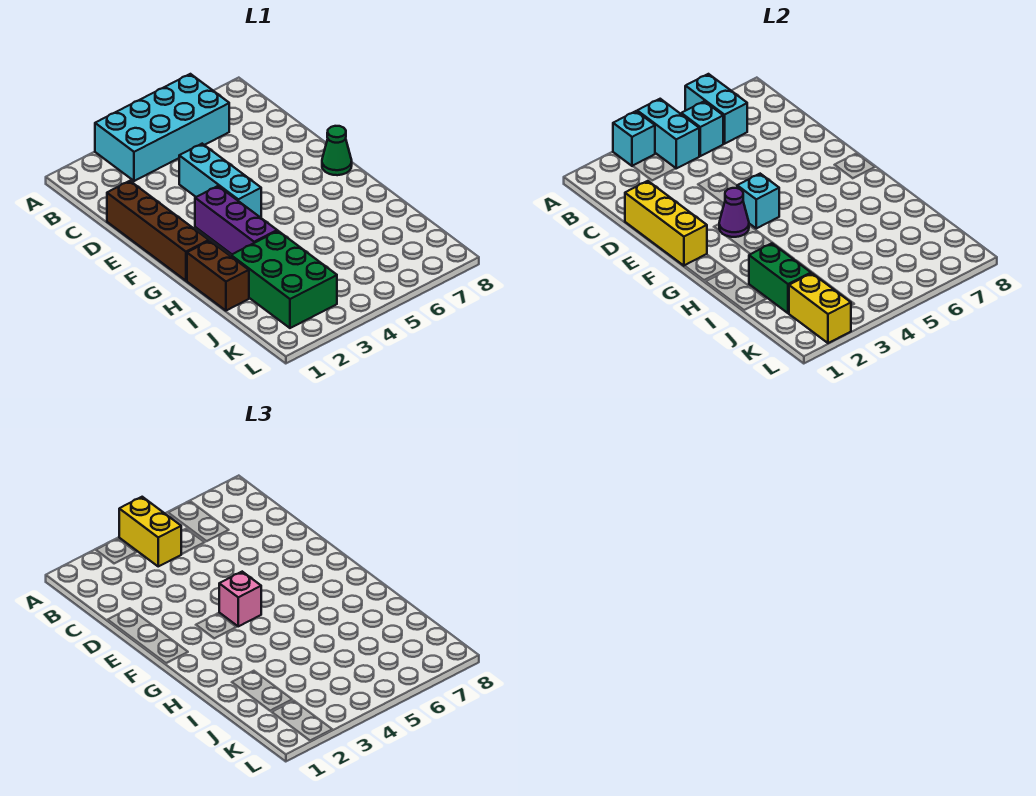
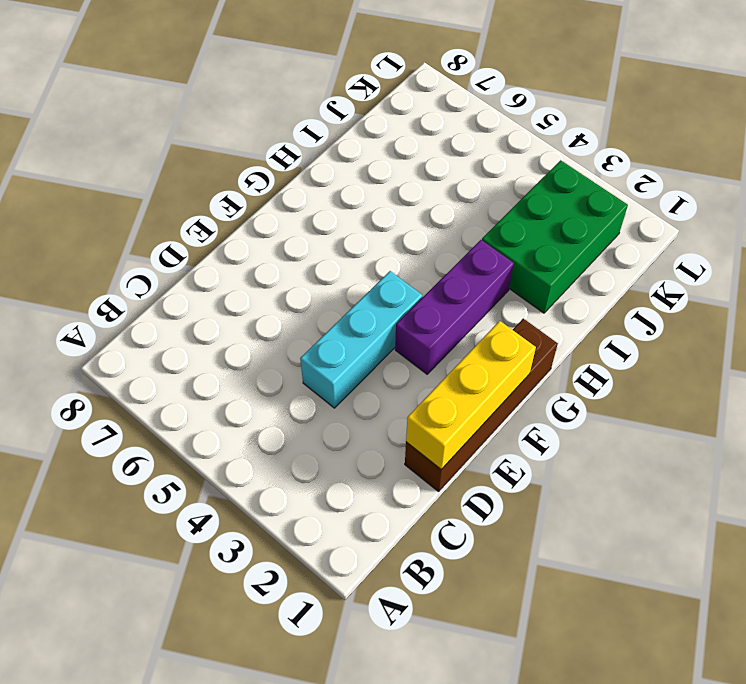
none -> cyan brick A3:B6 level 1
none -> green cone F8 level 1
none -> brown brick H1:I1 level 1

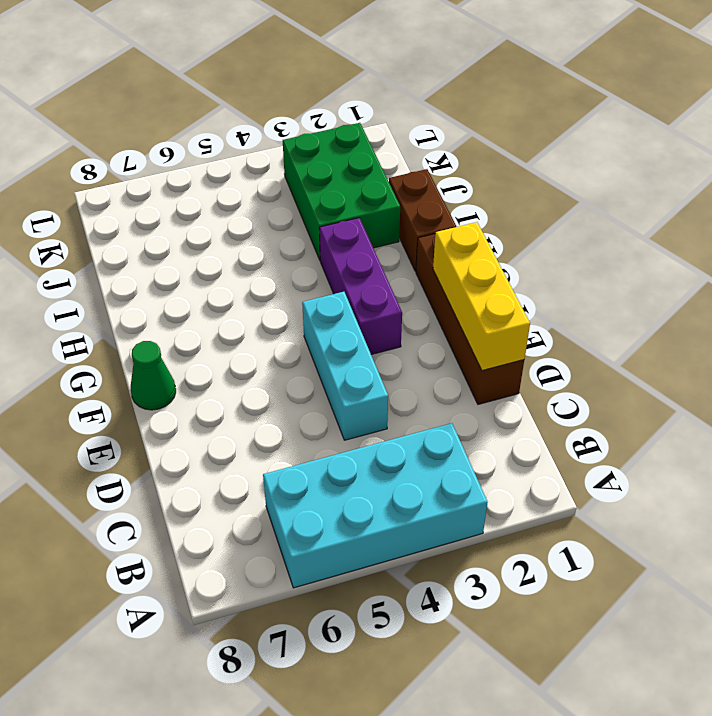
none -> cyan brick A3 level 2
none -> cyan brick A4:B4 level 2
none -> cyan brick A6:B6 level 2

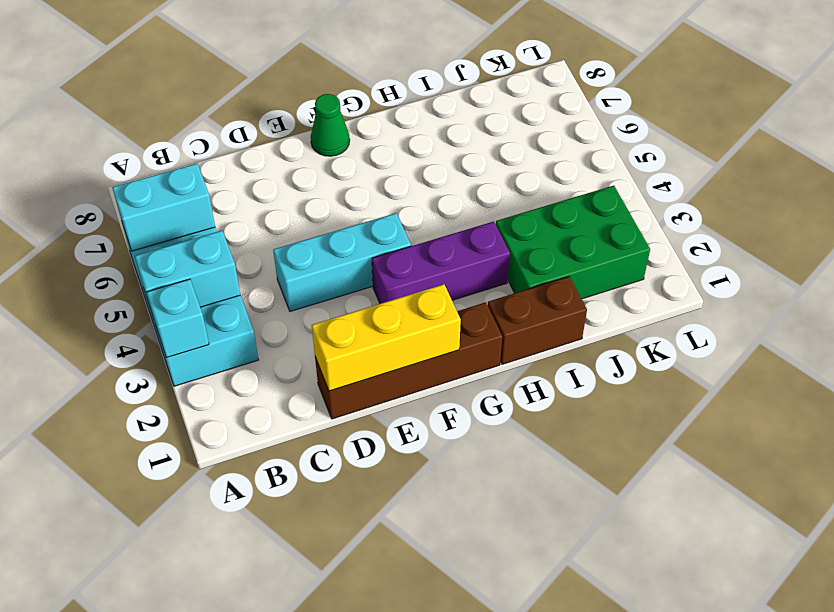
none -> cyan brick B5 level 2
none -> purple cone F3 level 2
none -> cyan brick F4 level 2

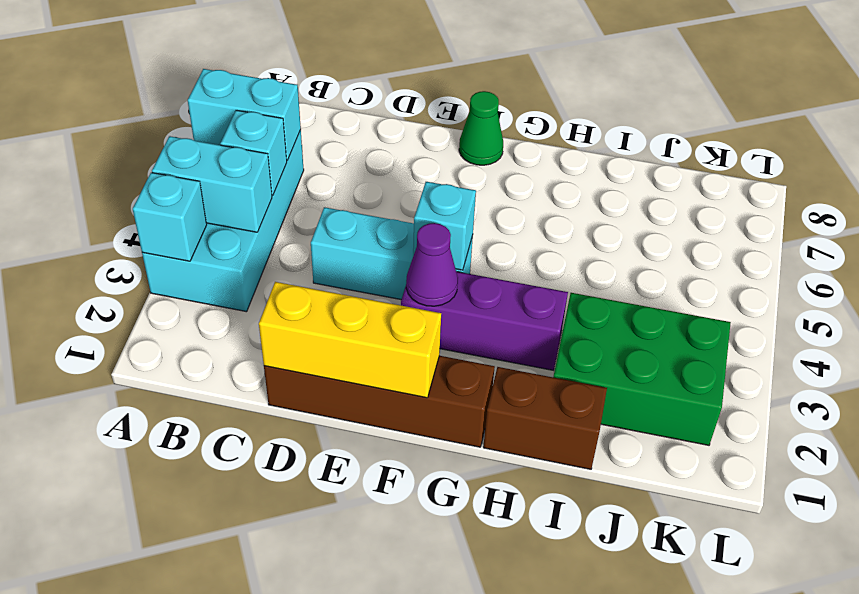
none -> green brick I2:J2 level 2
none -> yellow brick K2:L2 level 2
none -> yellow brick A4:B4 level 3

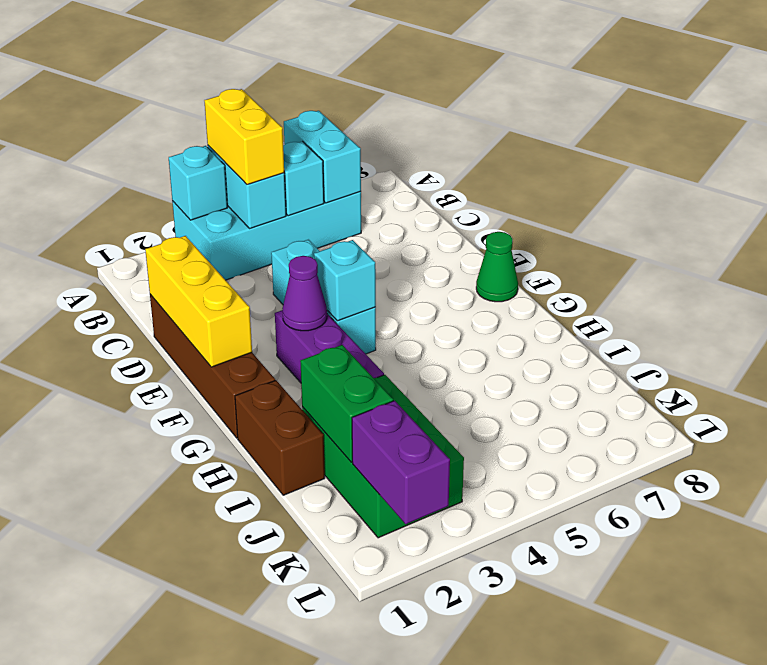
purple brick K2:L2 level 2 -> yellow brick K2:L2 level 2
none -> pink brick F4 level 3

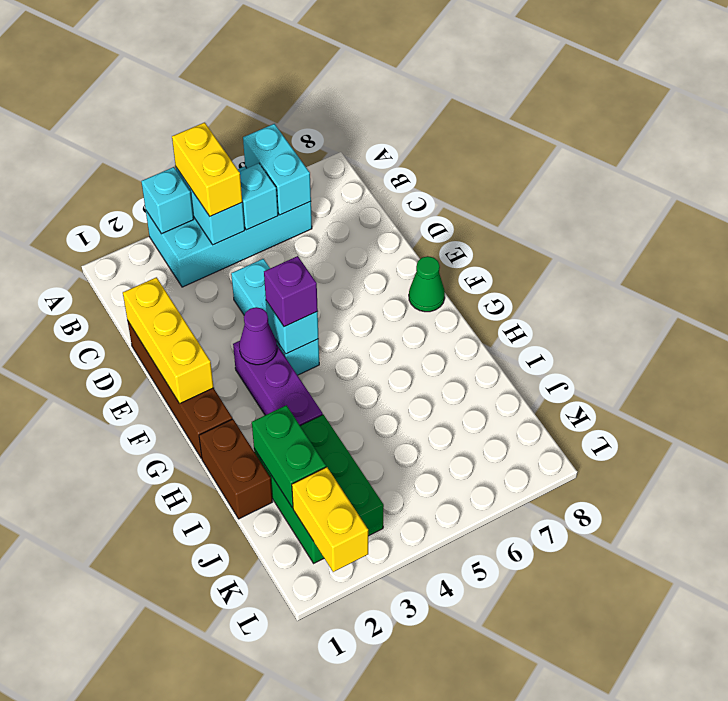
purple brick F4 level 3 -> pink brick F4 level 3

